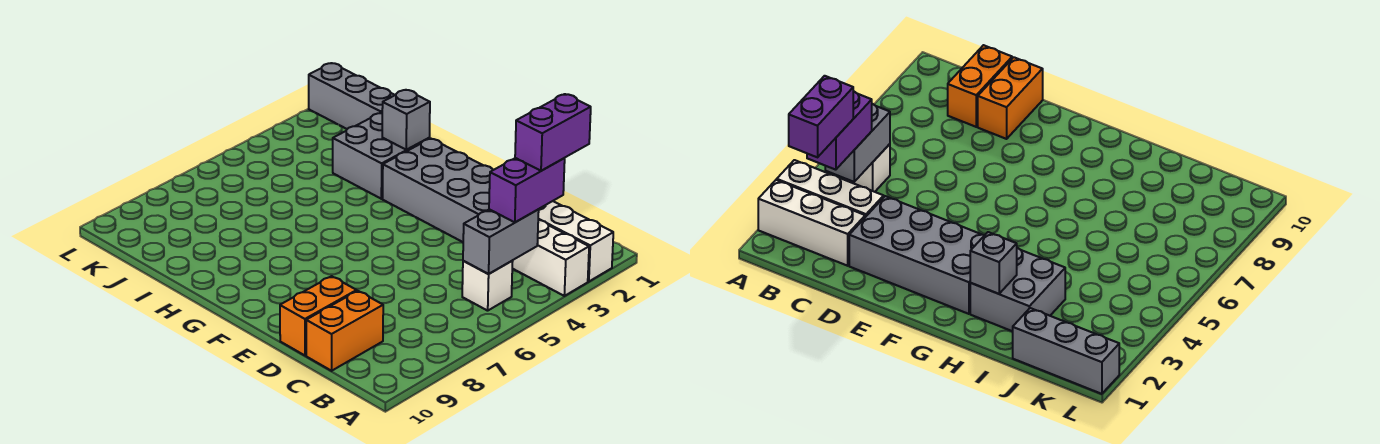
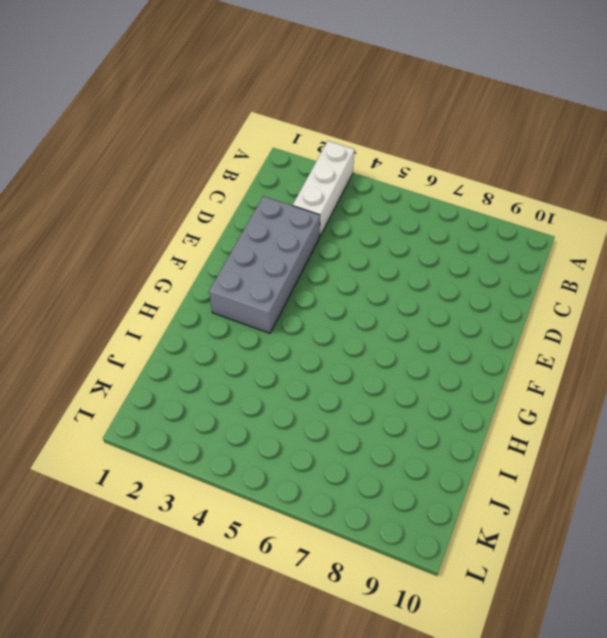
none -> white brick A2:C2 level 1
none -> white brick B5 level 1
none -> orange brick C9:C10 level 1

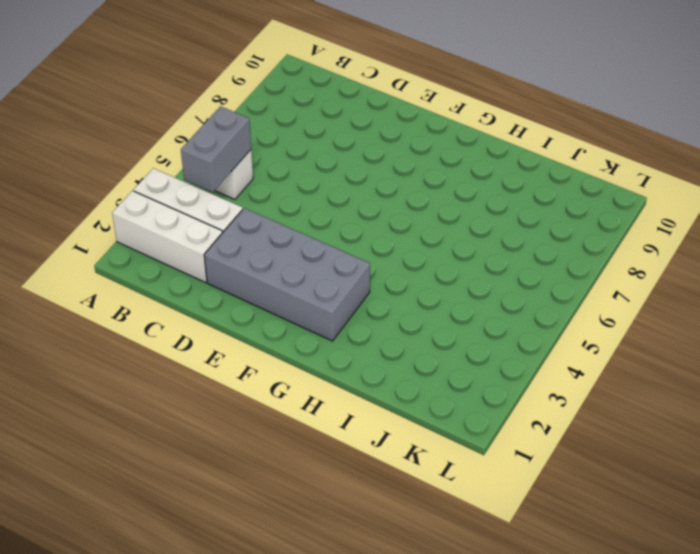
none -> orange brick C9:C10 level 1
none -> orange brick D9:D10 level 1
none -> grey brick H2:I3 level 1

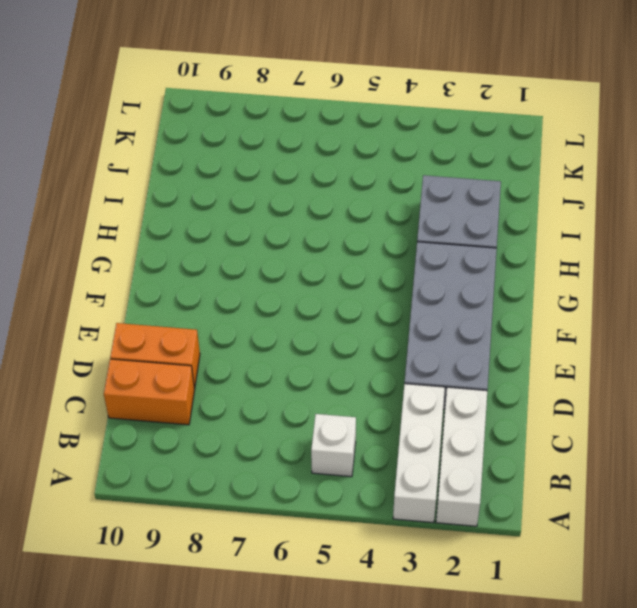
none -> grey brick J1:L1 level 1
none -> grey brick B4:B5 level 2
none -> grey brick H2 level 2

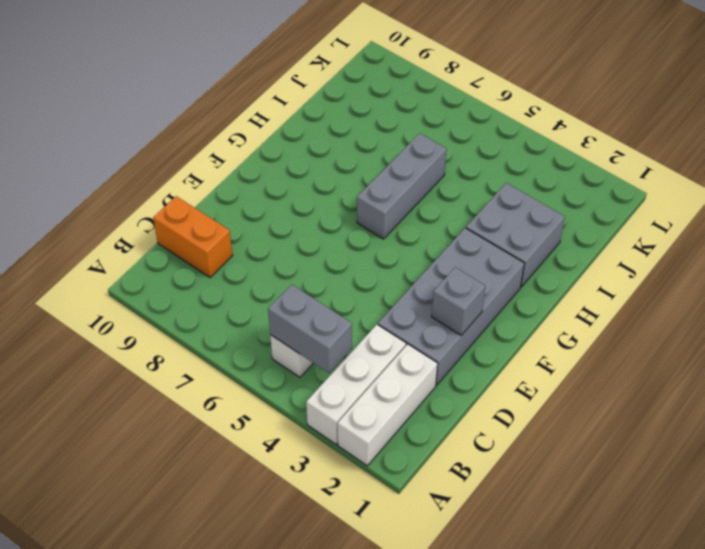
grey brick E2 level 2 -> grey brick H2 level 2
grey brick G6:I6 level 1 -> grey brick J1:L1 level 1
none -> orange brick D9:D10 level 1
none -> purple brick B3:B4 level 3
none -> purple brick B2:B3 level 4

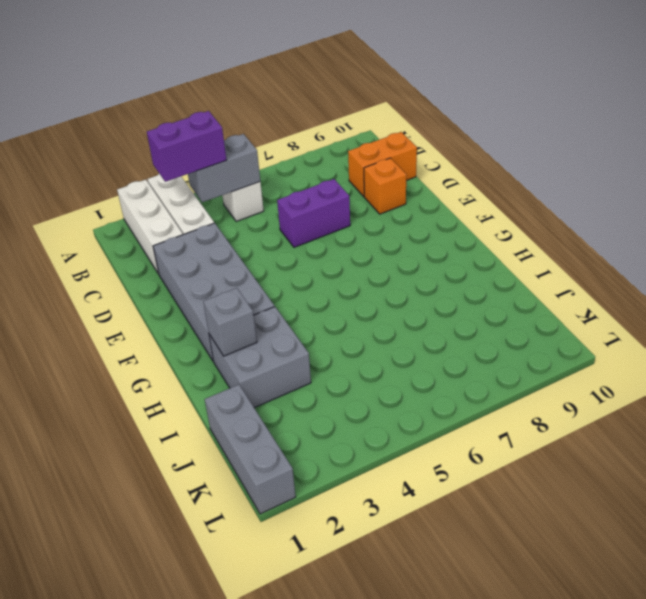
purple brick D6:D7 level 1 -> purple brick B2:B3 level 4
orange brick D9 level 1 -> orange brick D9:D10 level 1

